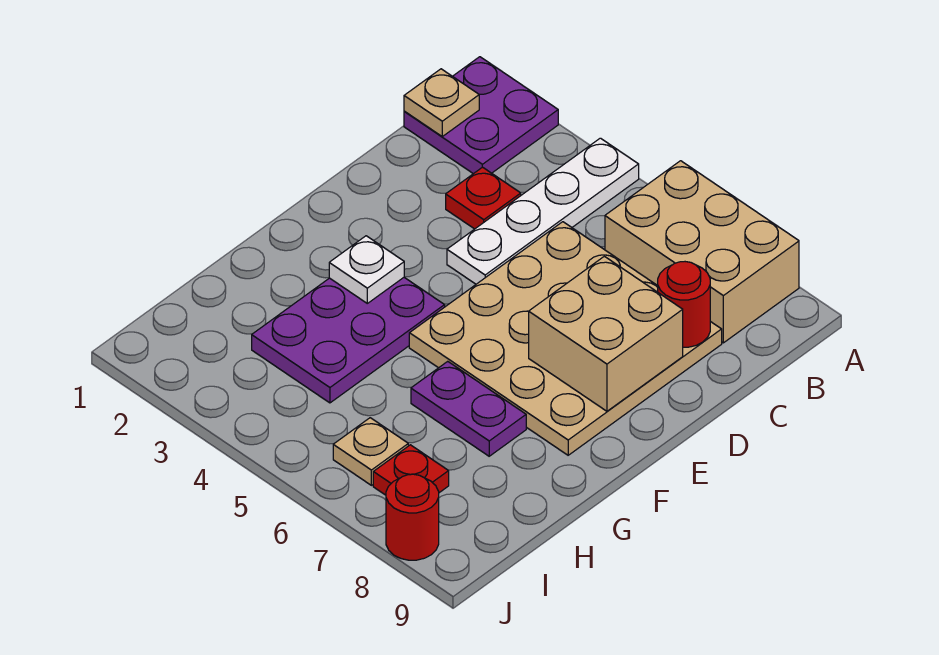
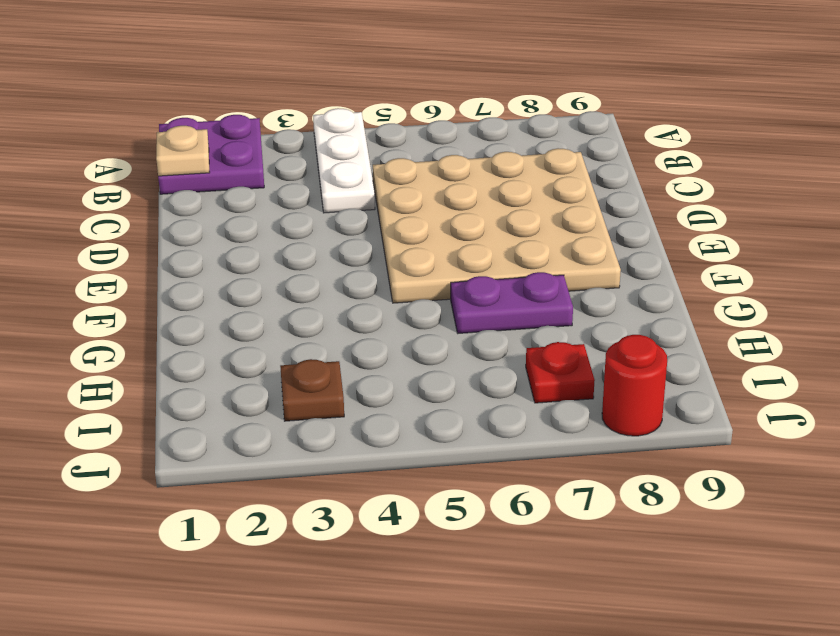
white plate A4:C4 level 1 -> white plate A4:D4 level 1
brown plate I3 level 1 -> none
none -> tan brick A6:B8 level 1
none -> red plate C3 level 1
none -> purple plate F3:H4 level 1

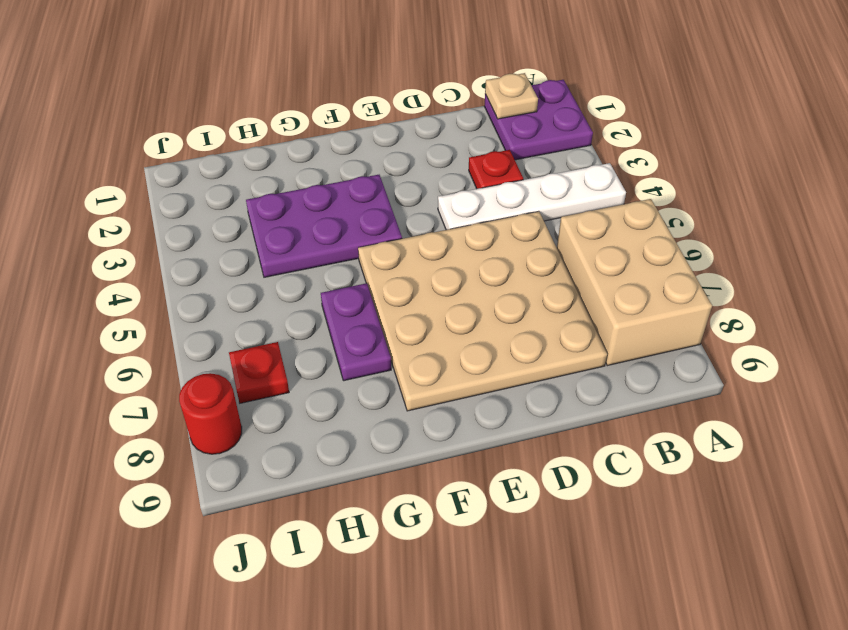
none -> tan plate I6 level 1
none -> red round brick C8 level 2
none -> tan brick D7:E8 level 2

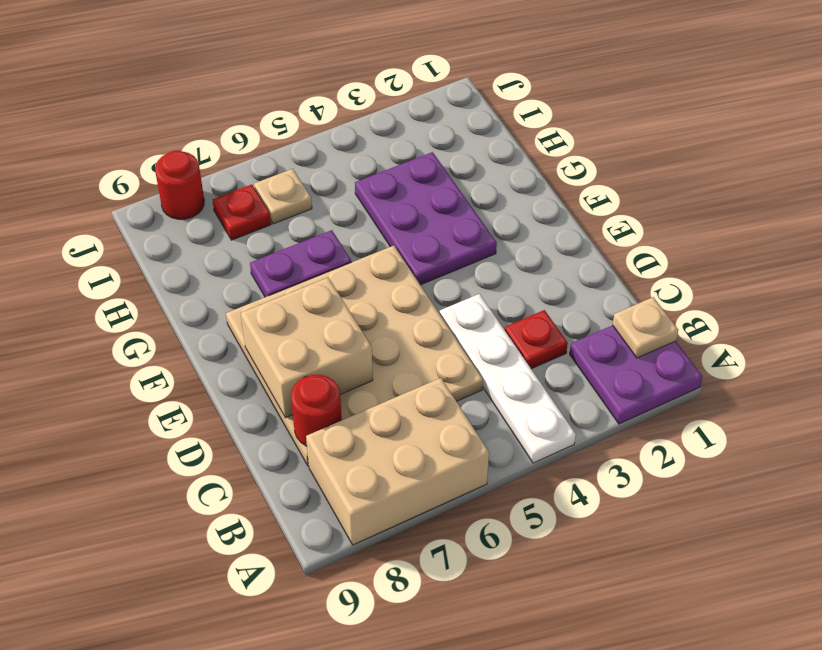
none -> white plate F3 level 2

